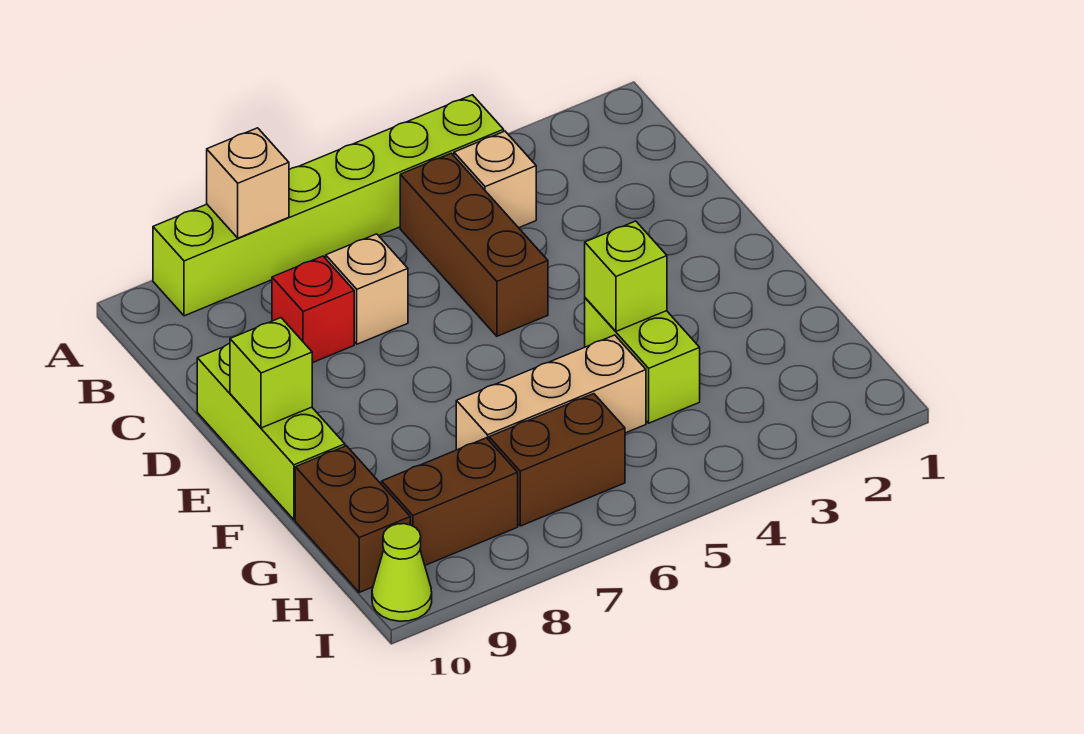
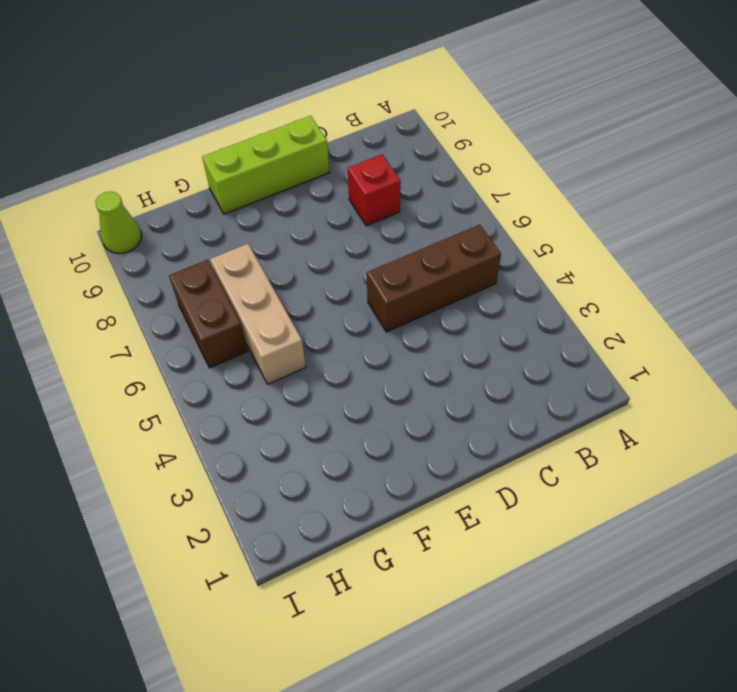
none -> lime brick A4:A9 level 1
none -> tan brick B4 level 1
none -> tan brick C7 level 1

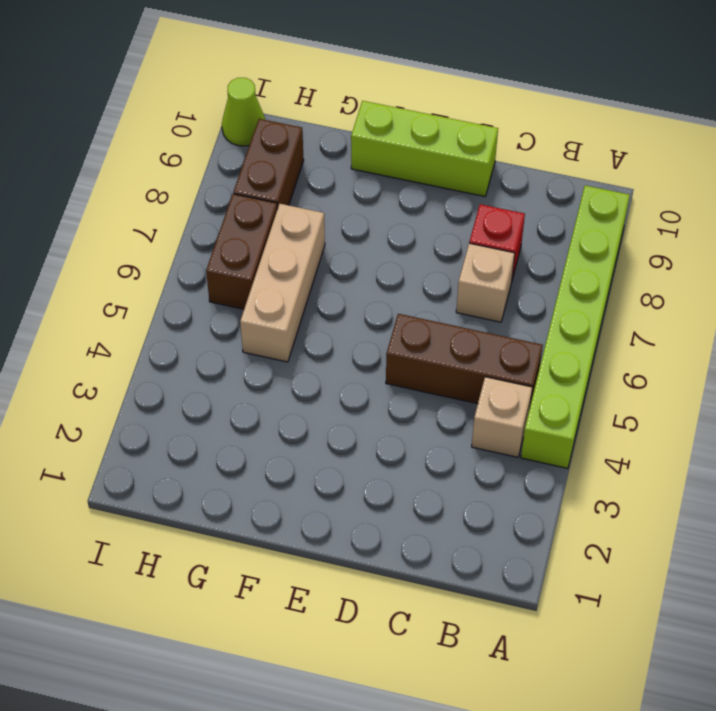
none -> lime brick F4:G4 level 1
none -> brown brick G10:H10 level 1
none -> tan brick A8 level 2

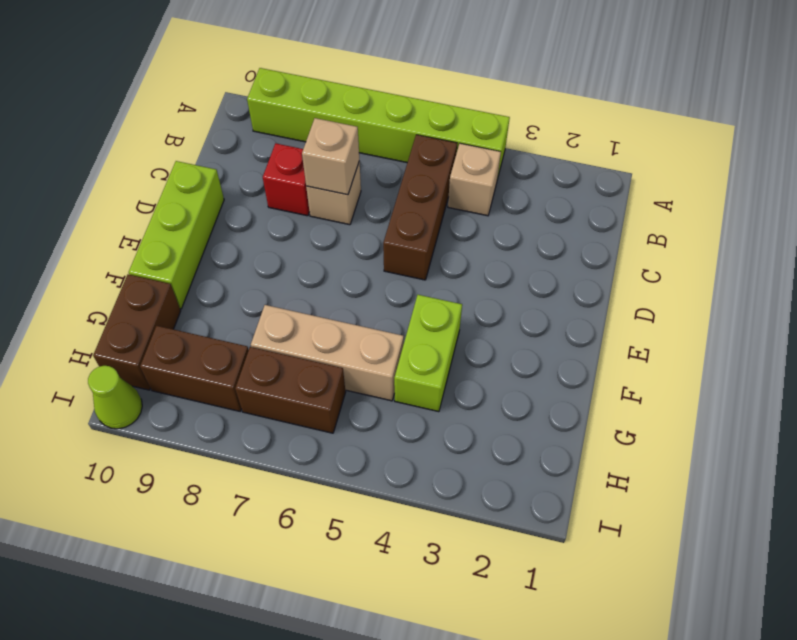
tan brick C7 level 2 -> tan brick A8 level 2
none -> lime brick E10 level 2
none -> lime brick F4 level 2

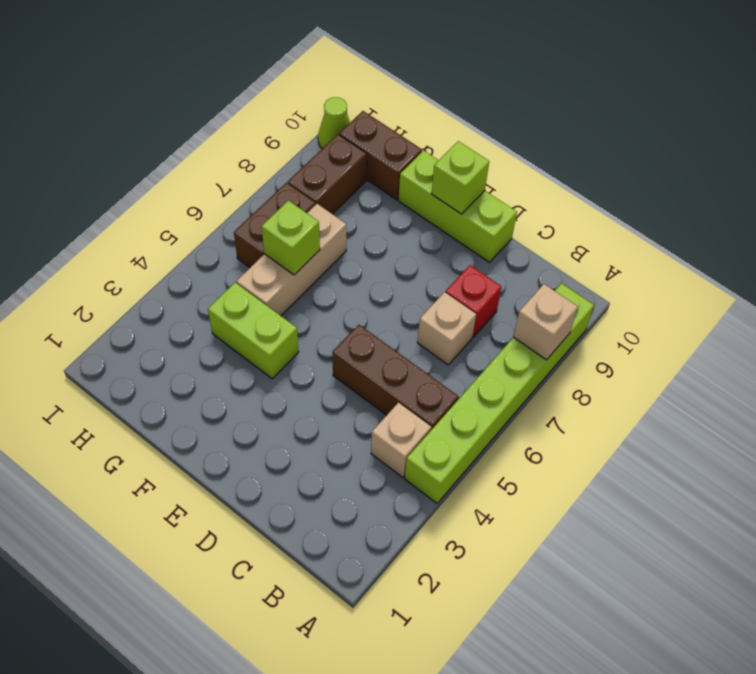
lime brick G6 level 2 -> lime brick F4 level 2

